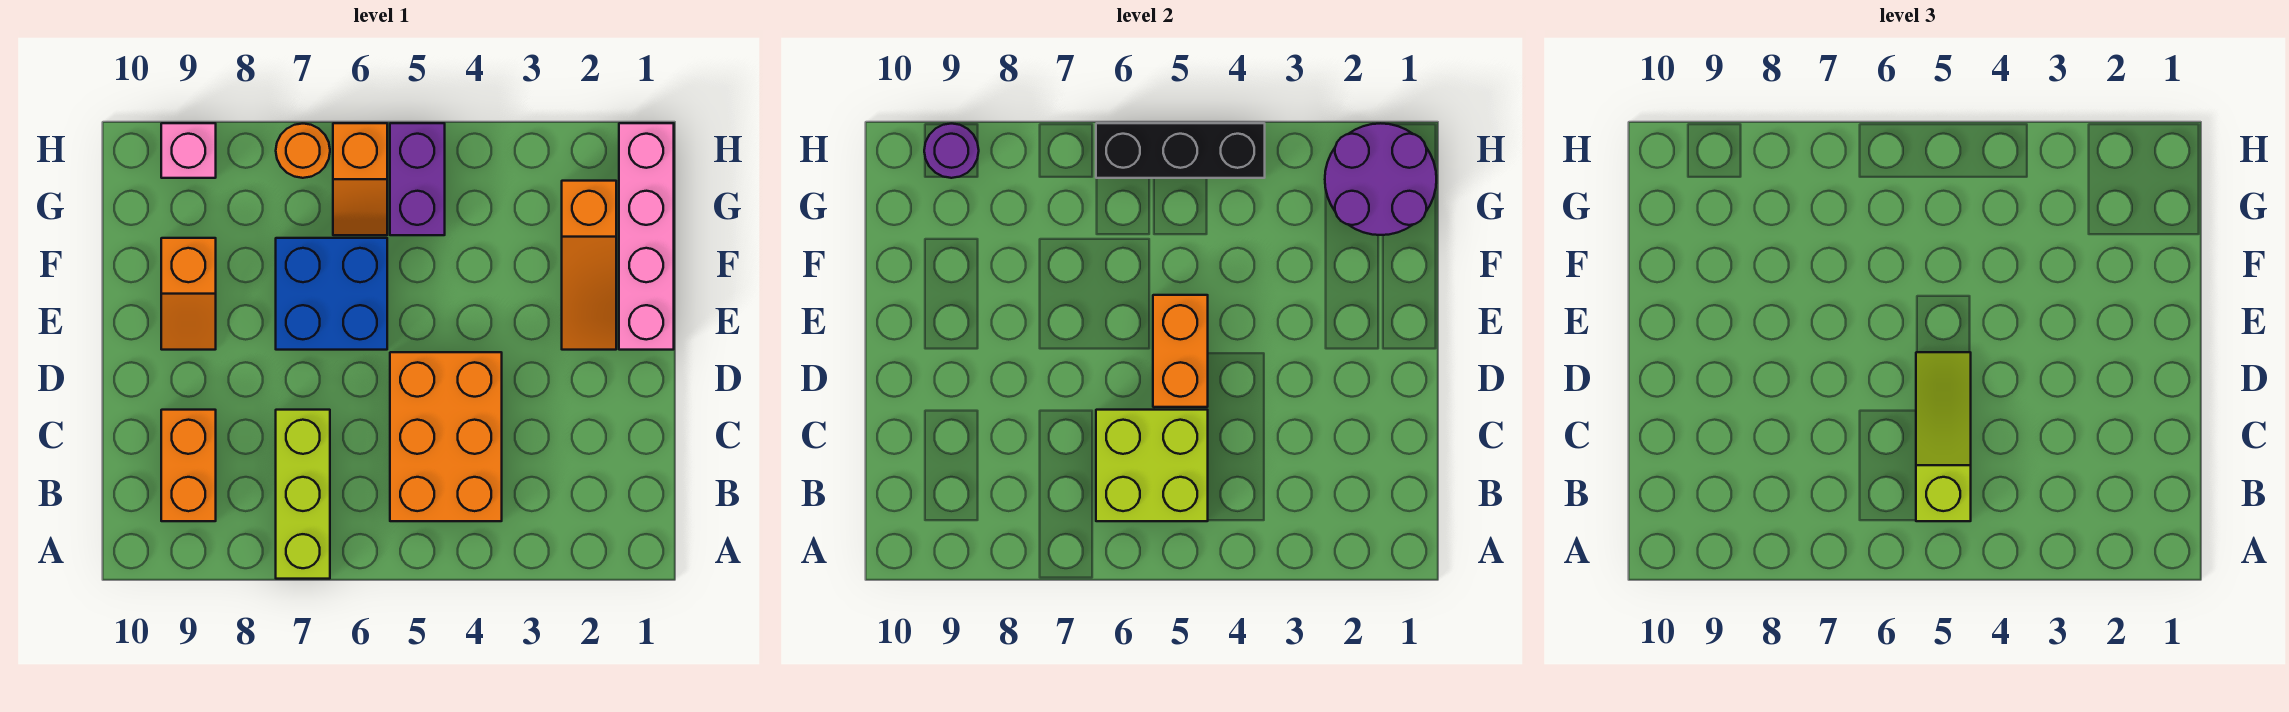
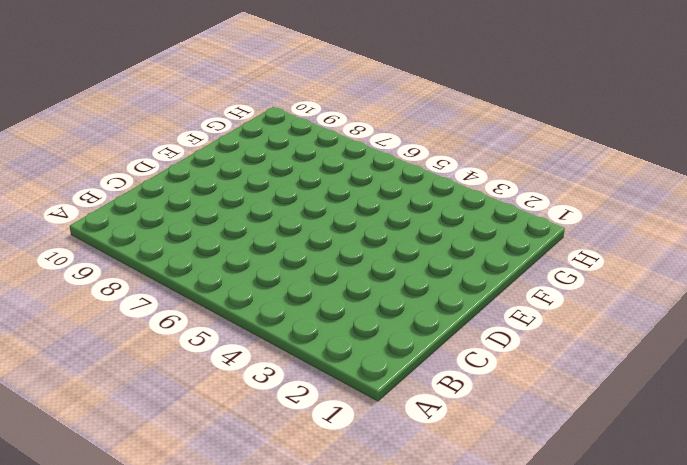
none -> lime brick A7:C7 level 1
none -> orange brick B4:D5 level 1
none -> orange brick B9:C9 level 1

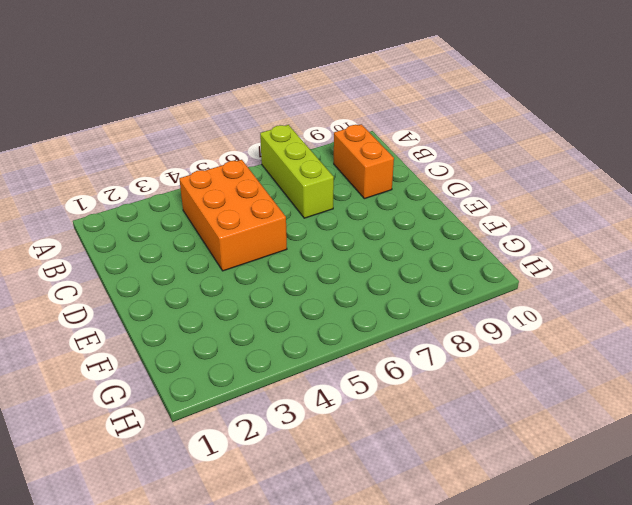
none -> pink brick E1:H1 level 1
none -> orange slope E2:G2 level 1 top G
none -> blue brick E6:F7 level 1

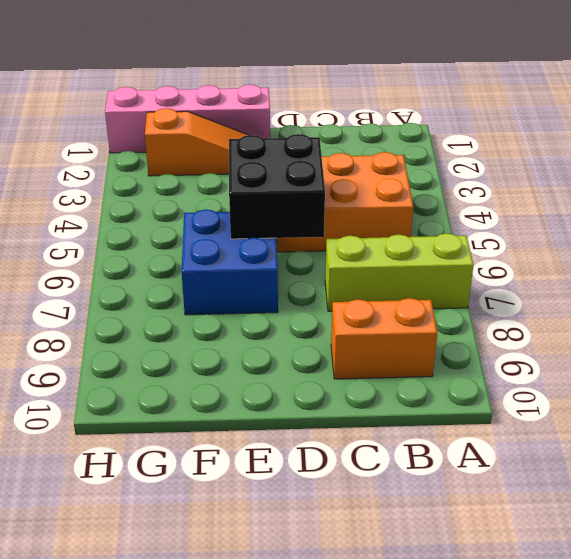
black brick D5:E6 level 2 -> orange brick D5:E5 level 2
none -> orange slope E9:F9 level 1 top F
none -> purple brick G5:H5 level 1
none -> orange slope G6:H6 level 1 top H

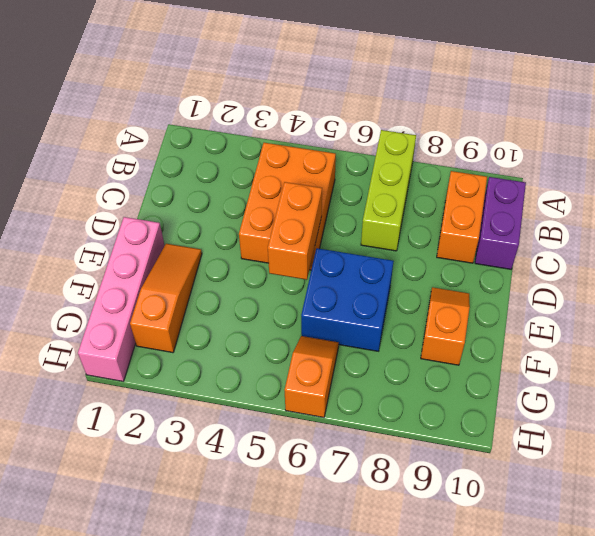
purple brick B10:C10 level 1 -> purple brick G5:H5 level 1
none -> orange round brick H7 level 1
none -> pink brick H9 level 1
none -> lime brick B5:C6 level 2

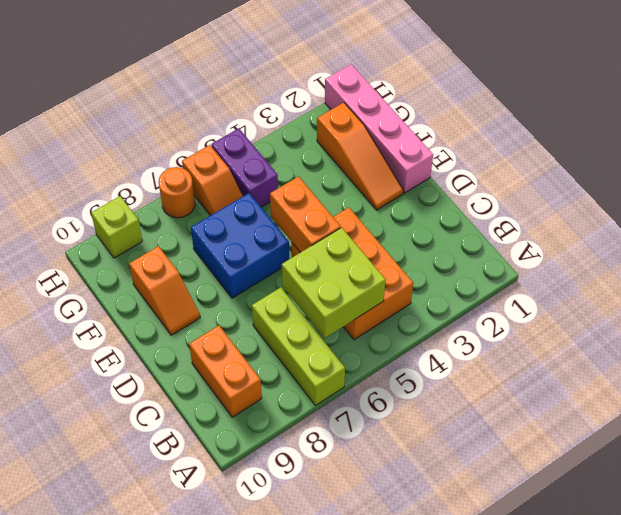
lime brick H9 level 1 -> pink brick H9 level 1
none -> purple round brick G1:H2 level 2
none -> black brick H4:H6 level 2
none -> purple round brick H9 level 2

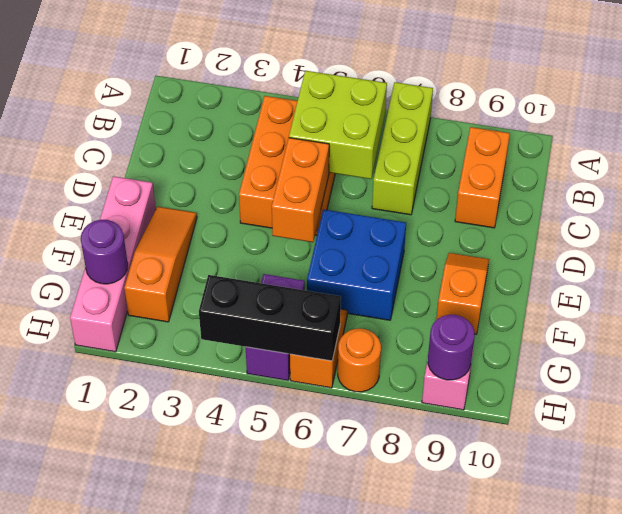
purple round brick G1 level 2 -> purple round brick G1:H2 level 2
none -> lime slope B5:D5 level 3 top B

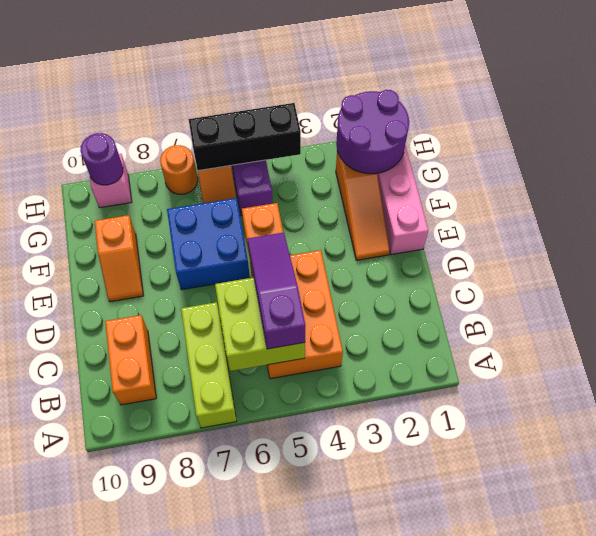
purple slope B5:D5 level 3 top B -> lime slope B5:D5 level 3 top B

